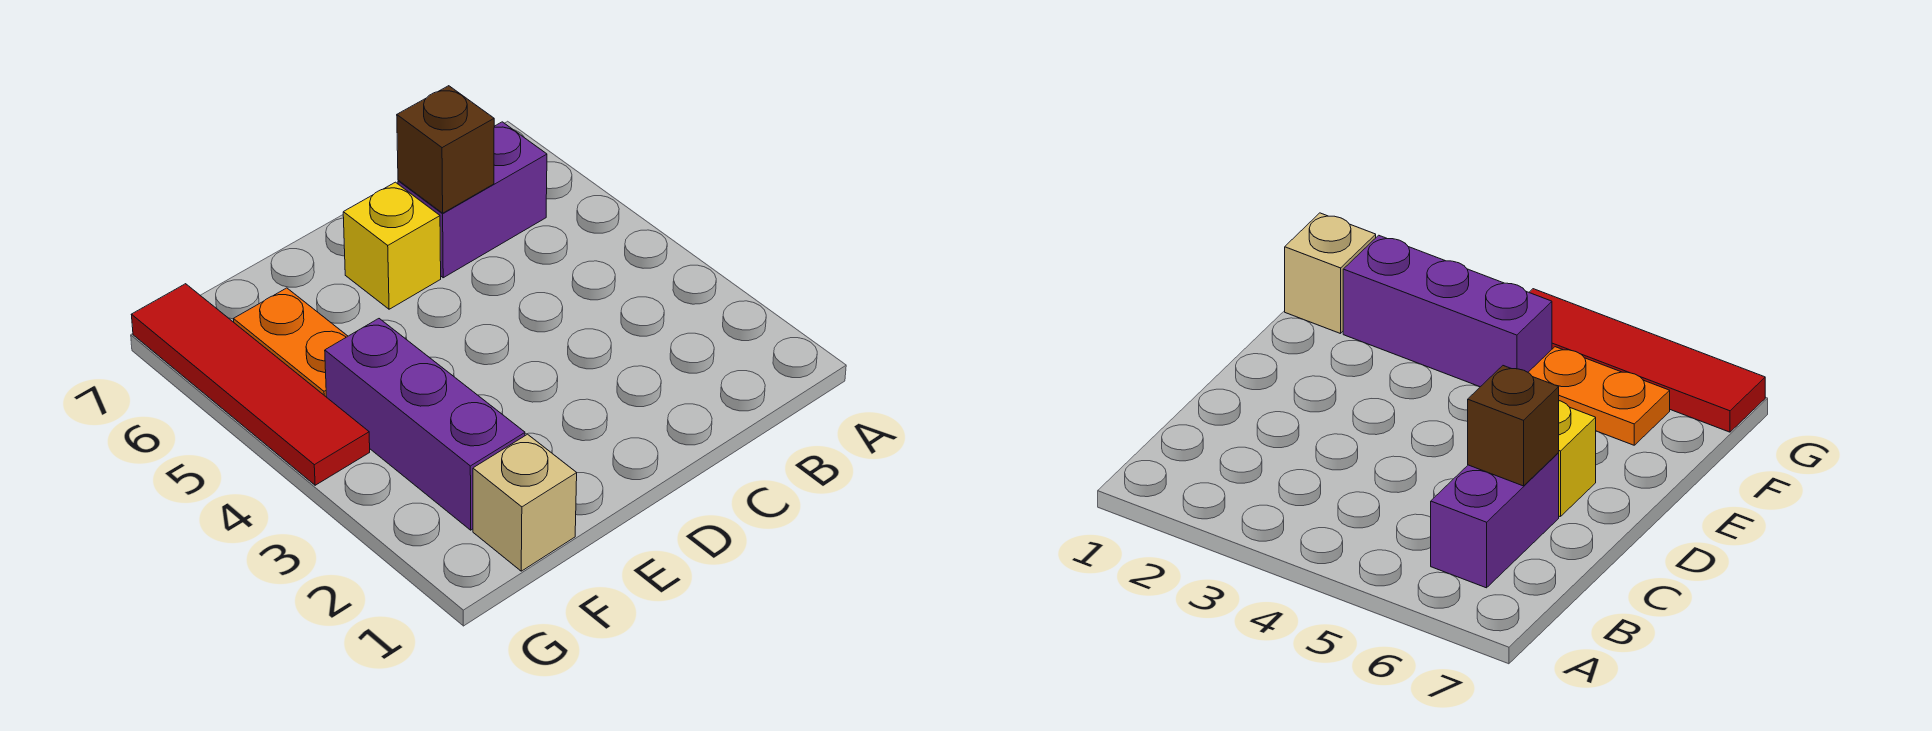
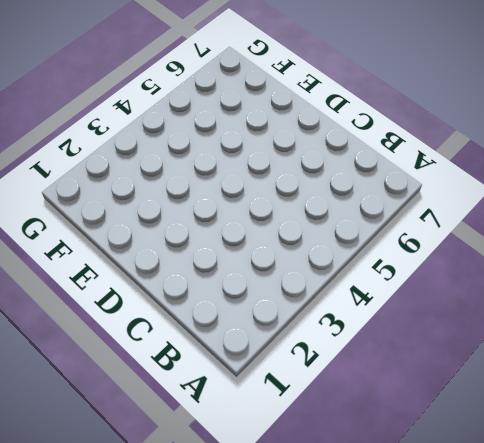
none -> purple brick B6:C6 level 1
none -> yellow brick D6 level 1

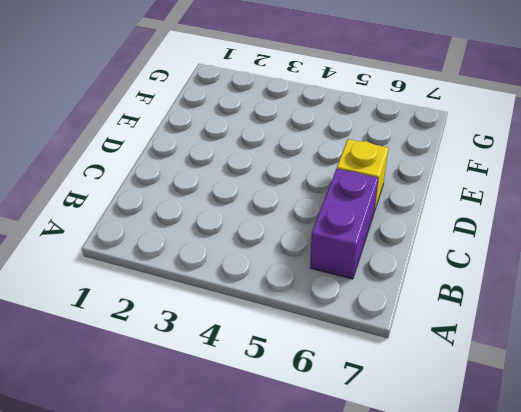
none -> tan brick F1 level 1
none -> purple brick F2:F4 level 1

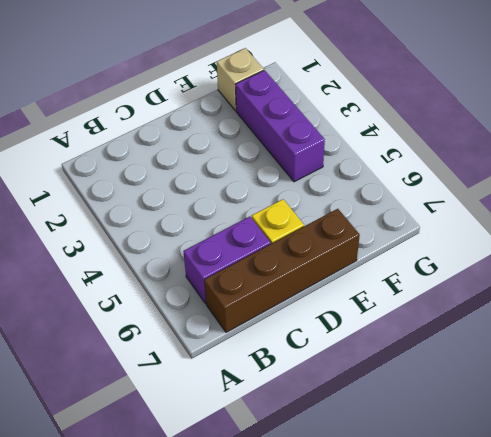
brown brick B7:E7 level 1 -> none
none -> orange plate F5:F6 level 1
none -> red tile G4:G7 level 1

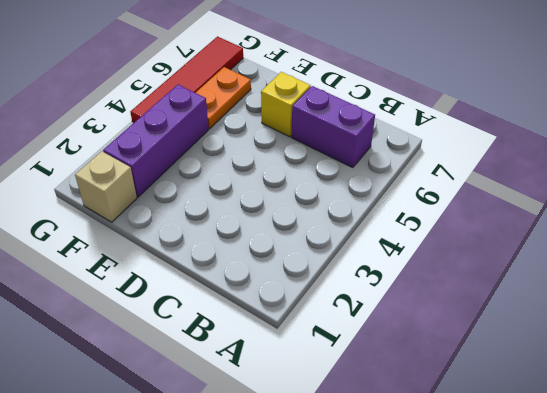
none -> brown brick C6 level 2

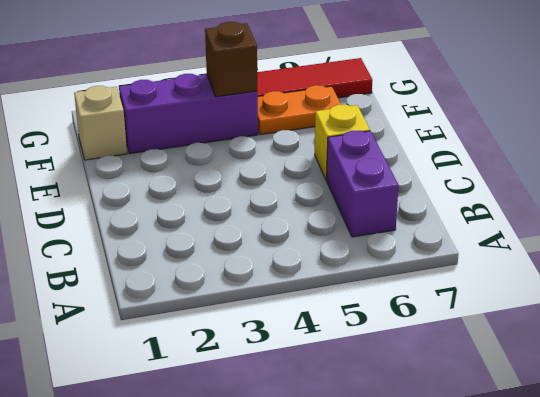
brown brick F4 level 2 -> brown brick C6 level 2

